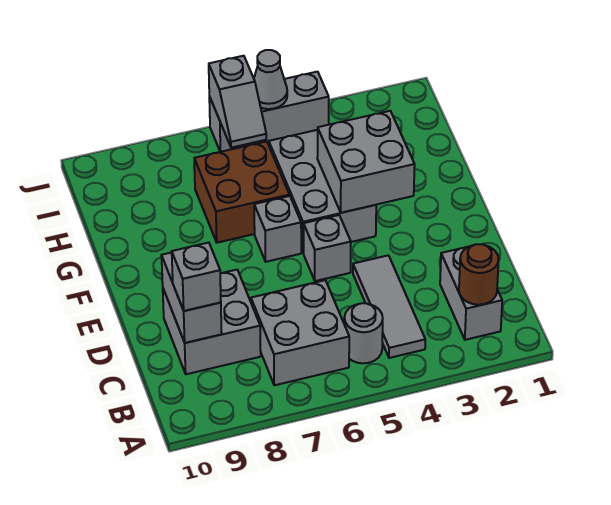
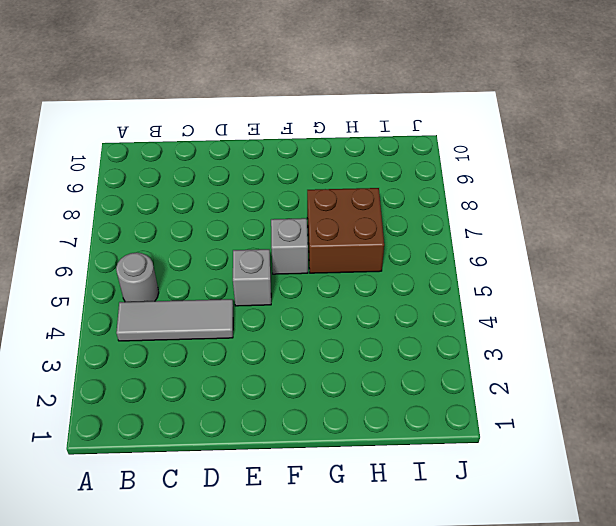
none -> grey brick B2:C2 level 1
none -> grey brick B6:C7 level 1
none -> grey brick C8:D9 level 1

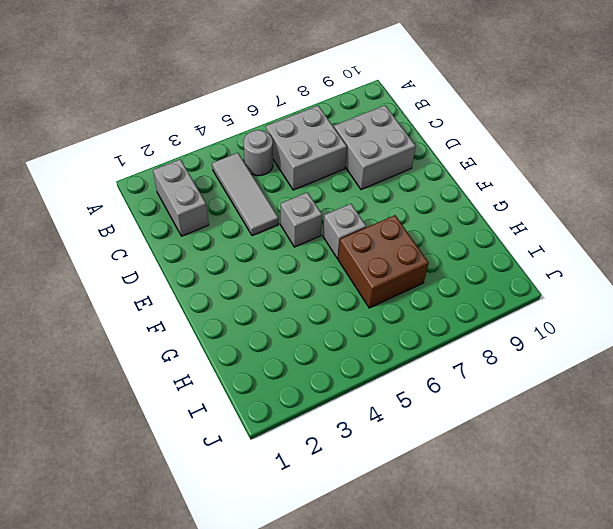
none -> grey brick F4:H5 level 1
none -> grey brick J4:J6 level 1
none -> brown round brick B2 level 2

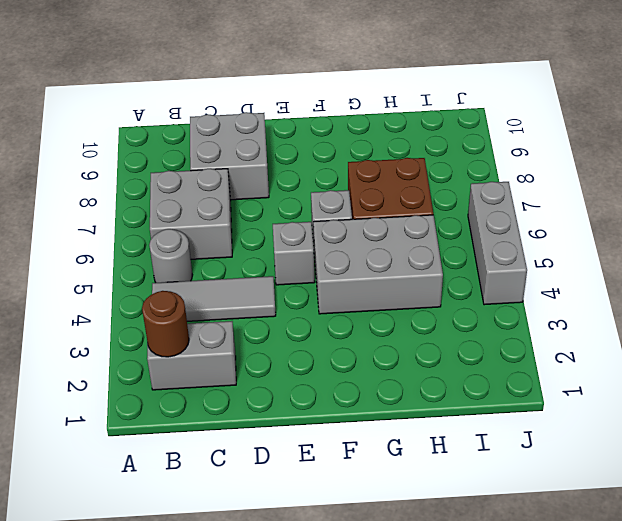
none -> grey brick C9:D9 level 2
none -> grey brick F3:G4 level 2
none -> grey slope I6:J6 level 2 top J

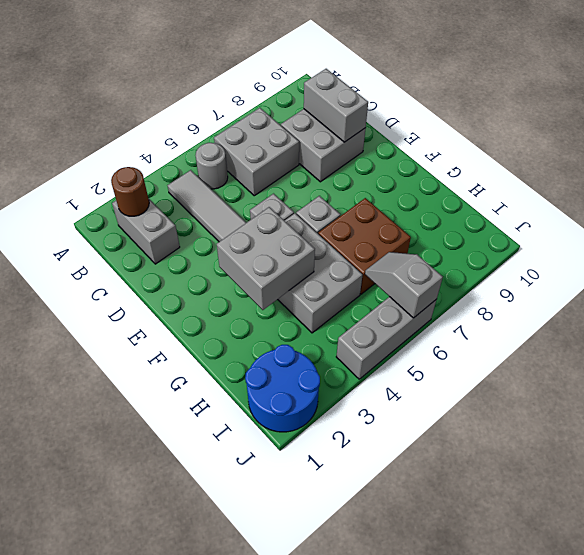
blue round brick I1:J2 level 1 -> none
none -> grey cone J5 level 2
none -> grey brick C9 level 3

